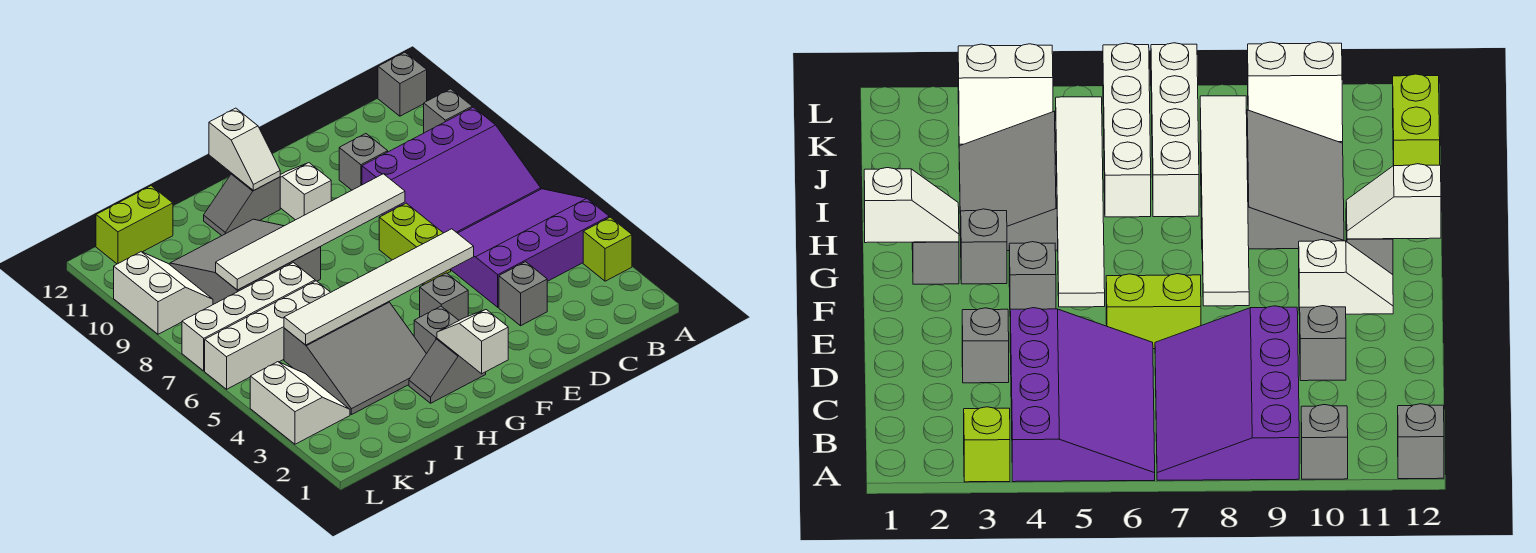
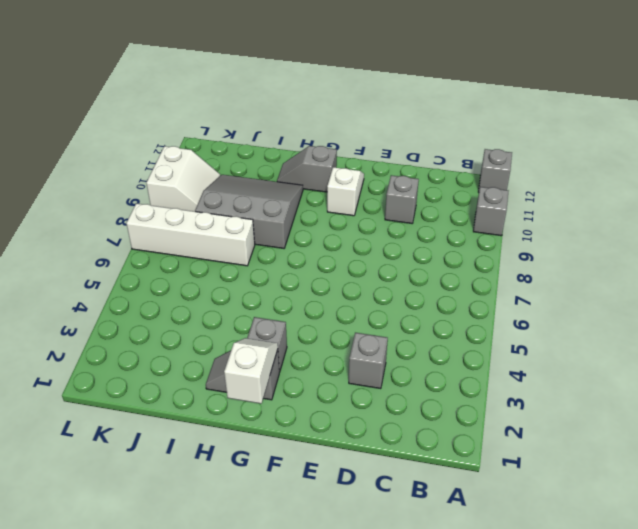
none -> lime brick A3 level 1
none -> purple slope A4:D6 level 1 top 4
none -> purple slope A7:D9 level 1 top 9

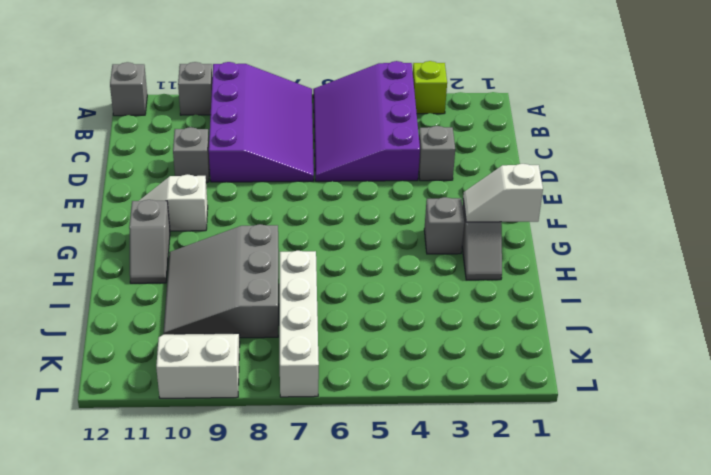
none -> lime brick E6:E7 level 1
none -> grey brick F4 level 1
none -> grey slope H3:J5 level 1 top 5

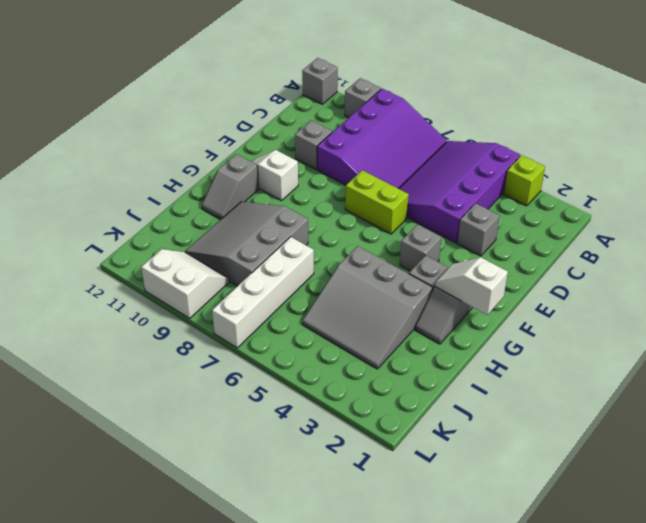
grey slope H3:J5 level 1 top H -> grey slope H3:J5 level 1 top 5
none -> white brick I6:L6 level 1
none -> lime brick J12:K12 level 1
none -> white slope K3:L4 level 1 top L

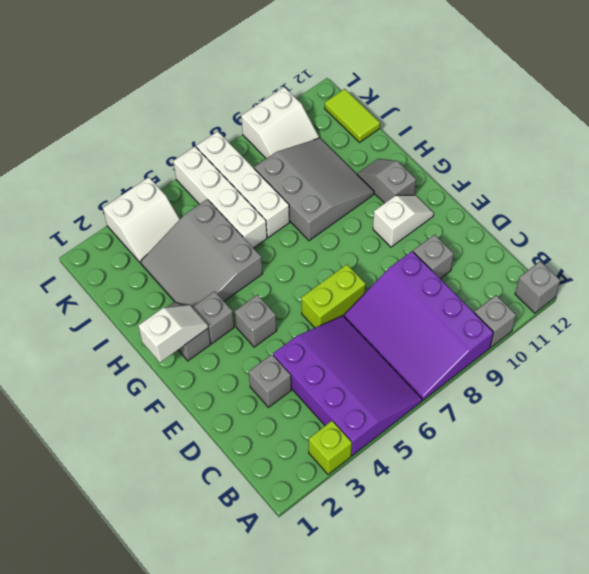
lime tile J12:K12 level 1 -> lime brick J12:K12 level 1
none -> white tile E5:J5 level 2
none -> white tile E8:J8 level 2
none -> white slope G11:G12 level 2 top 12

